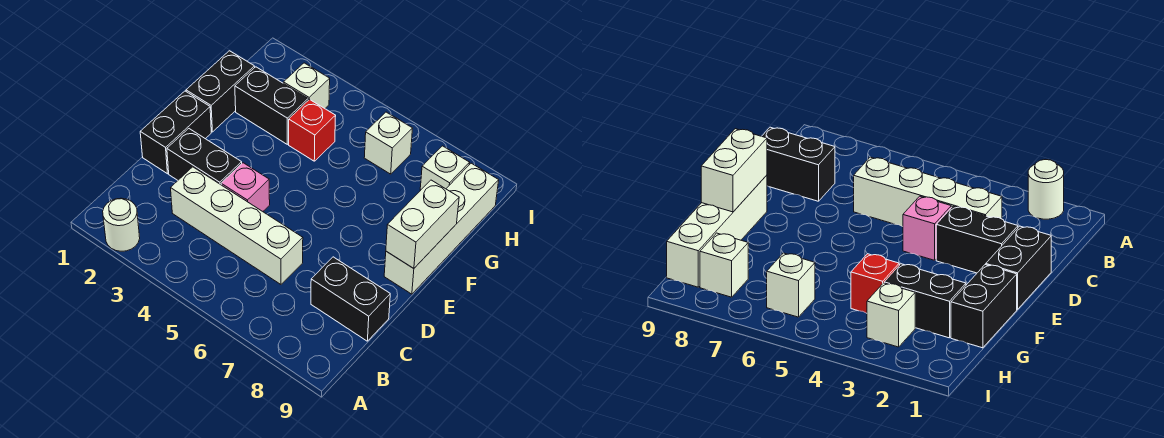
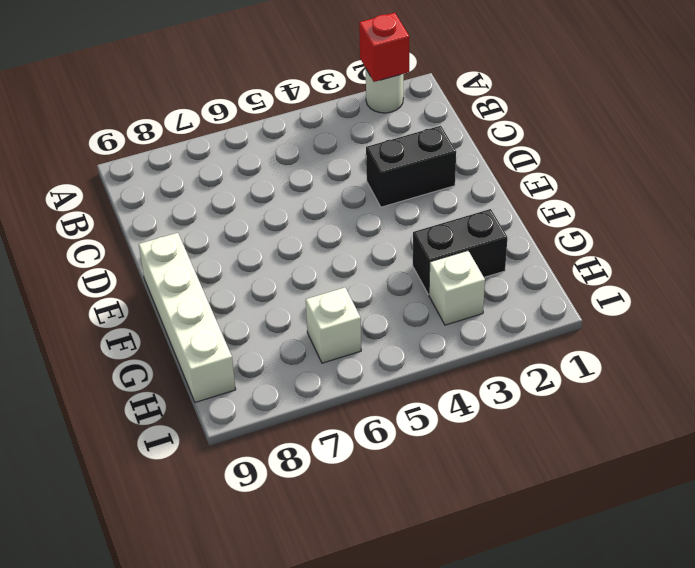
red brick A2 level 2 -> red brick G4 level 1
none -> white brick C3:C6 level 1
none -> black brick C8:C9 level 1
none -> black brick D1:E1 level 1

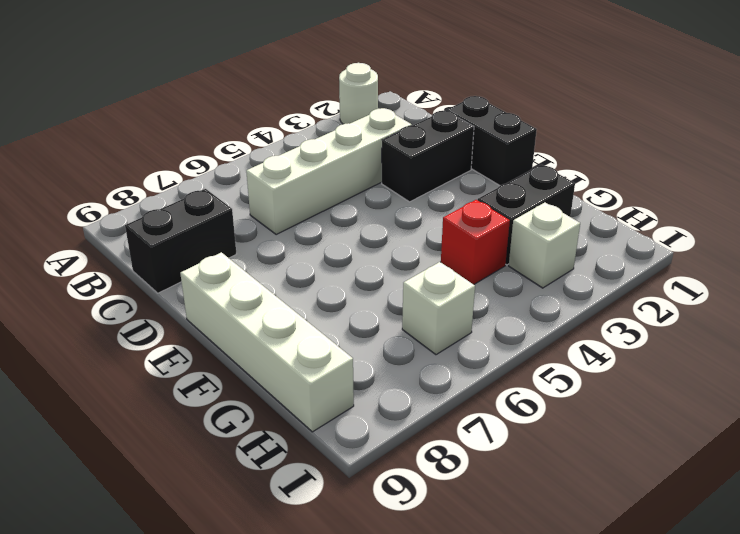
none -> pink brick D4 level 1
none -> black brick F1:G1 level 1
none -> white brick H8 level 1

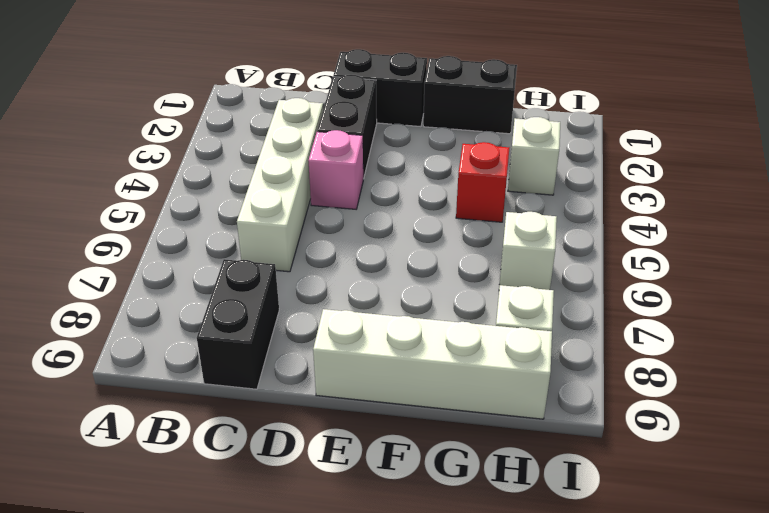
none -> white round brick A2 level 1
none -> black brick G2:G3 level 1
none -> white brick E9:F9 level 2

